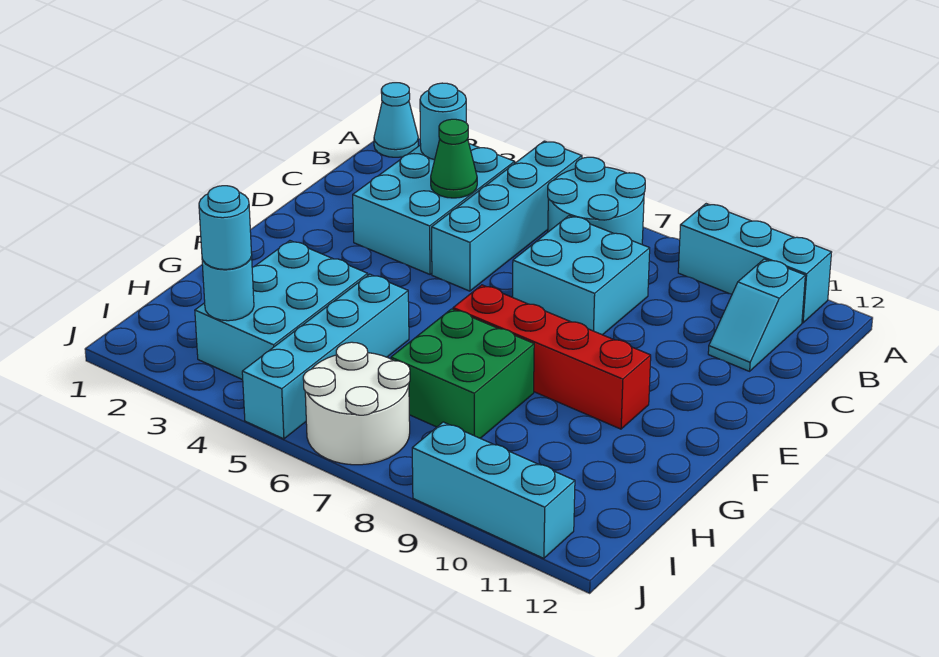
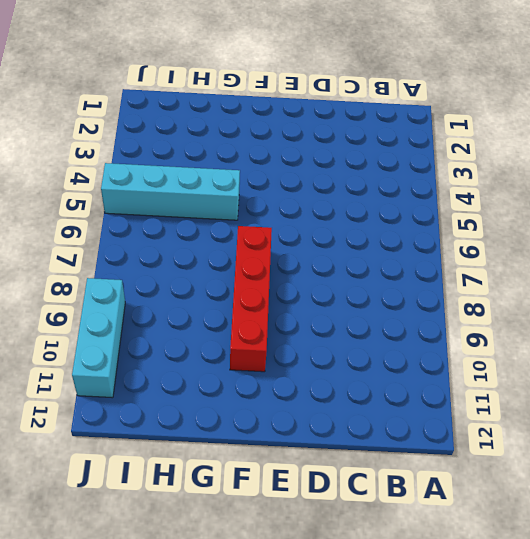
none -> cyan cone A1 level 1
none -> cyan brick A5:D5 level 1
none -> cyan round brick A6:B7 level 1

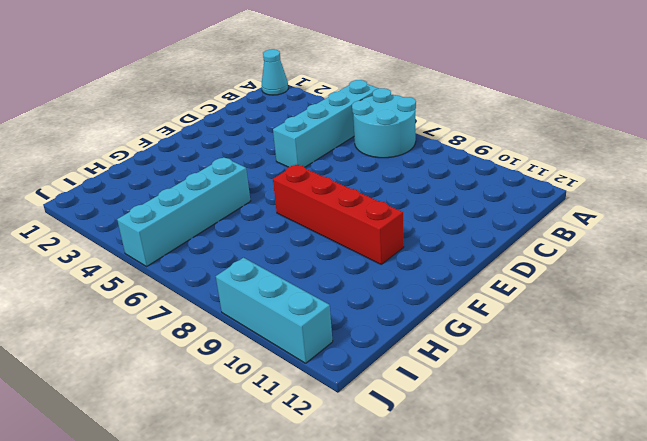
none -> cyan brick A9:A11 level 1
none -> cyan brick B3:D4 level 1
none -> cyan slope B11:C11 level 1 top B

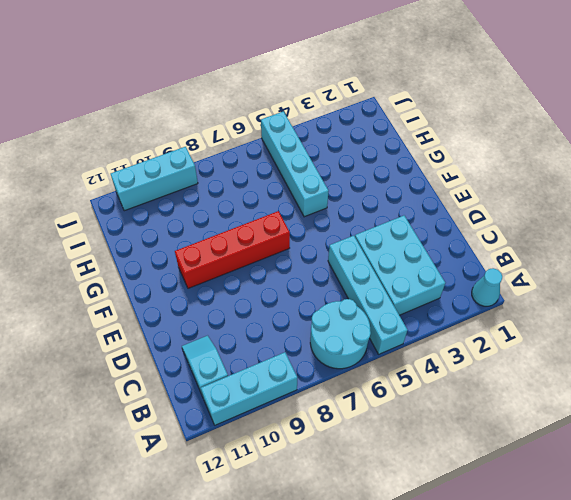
none -> cyan brick C7:D8 level 1
none -> cyan brick G3:I4 level 1
none -> green brick G7:H8 level 1

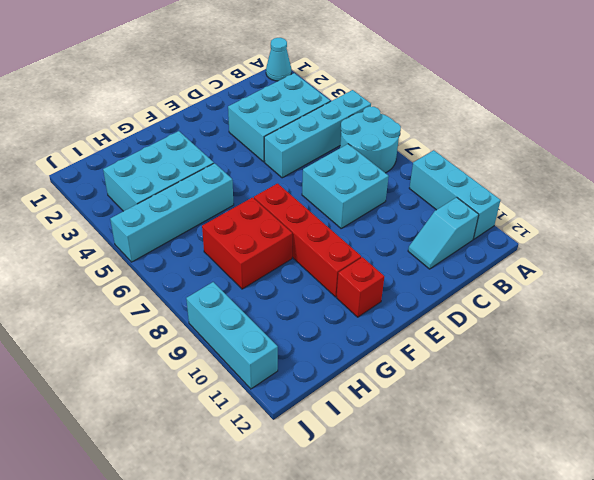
red brick F11 level 1 -> none
red brick G7:H8 level 1 -> green brick G7:H8 level 1
none -> white round brick I6:J7 level 1
none -> cyan round brick B3 level 2
none -> green cone C4 level 2

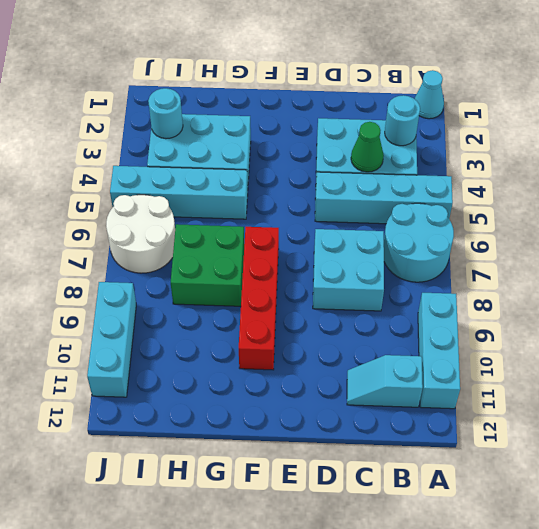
none -> cyan round brick I3 level 3

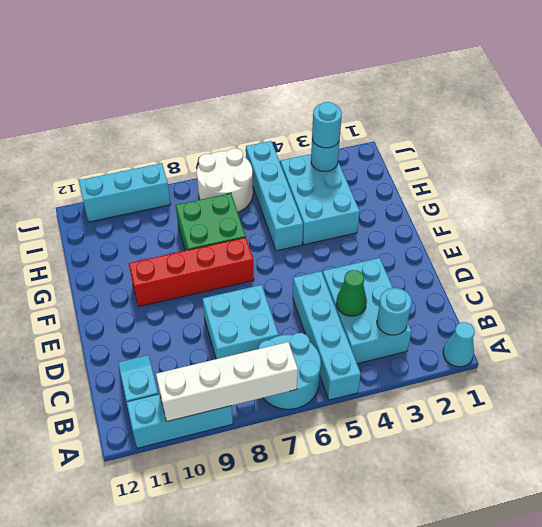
white brick A7:A10 level 2 -> none

